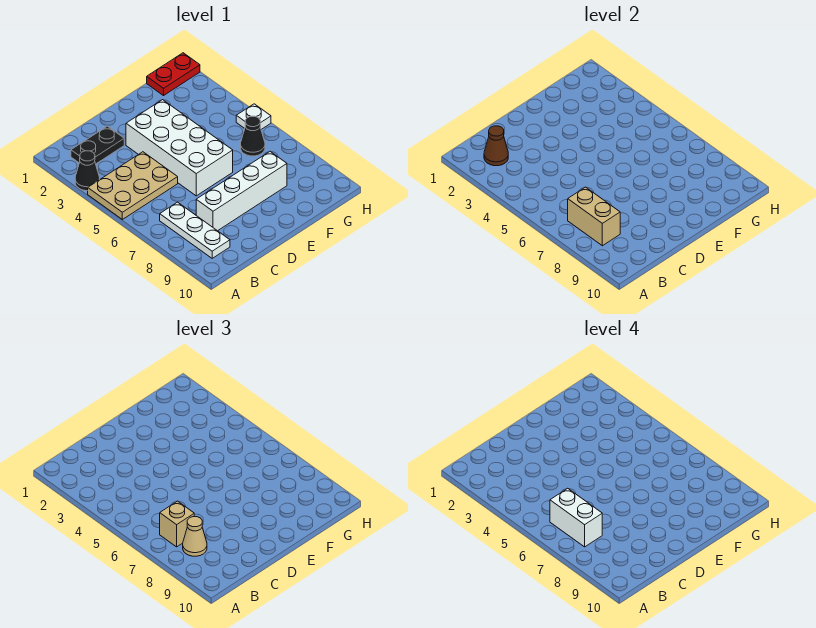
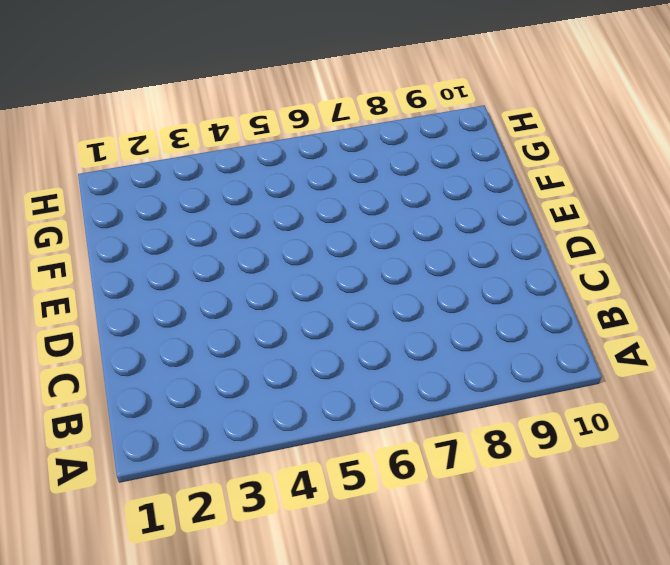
none -> black cone A3 level 1
none -> tan plate A4:C5 level 1
none -> black plate B2:C2 level 1

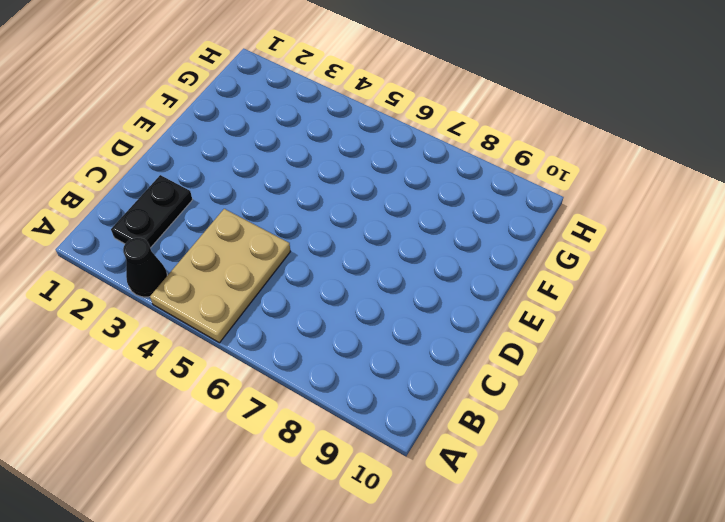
none -> white plate B7:B9 level 1
none -> white brick C8:F8 level 1
none -> white brick D3:E6 level 1

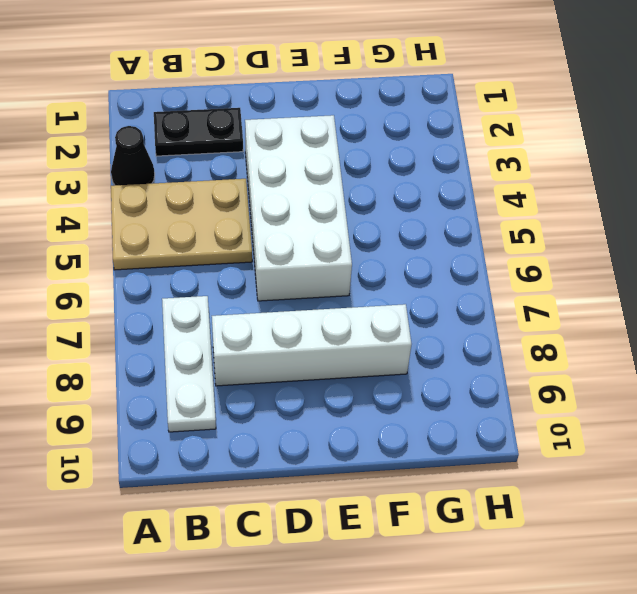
none -> red plate G1:H1 level 1
none -> black cone G6 level 1
none -> white plate H5 level 1

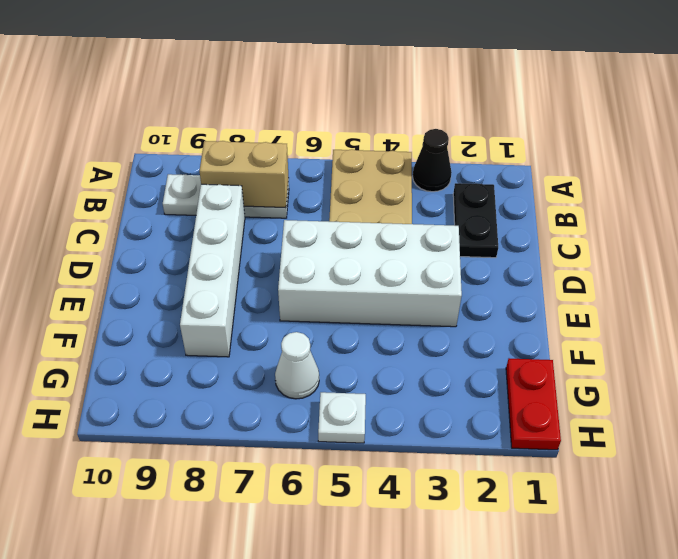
white cone G6 level 1 -> black cone G6 level 1
none -> brown cone B2 level 2
none -> tan brick B7 level 3
none -> tan cone B8 level 3

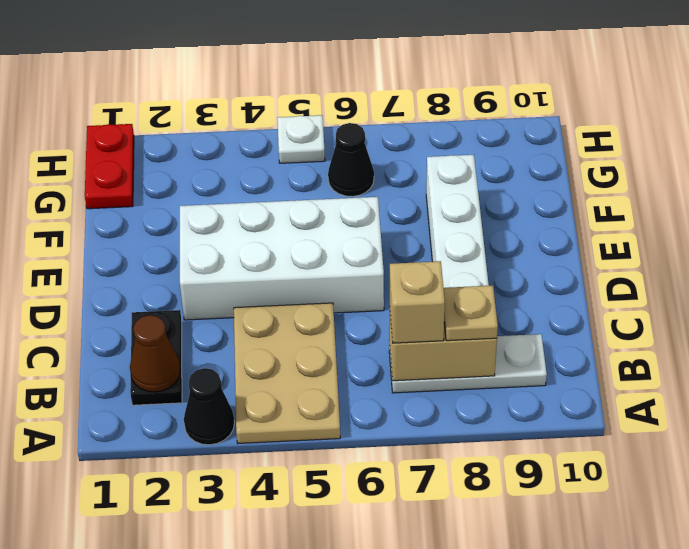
tan plate B8 level 3 -> tan cone B8 level 3
none -> white brick B6:B7 level 4

